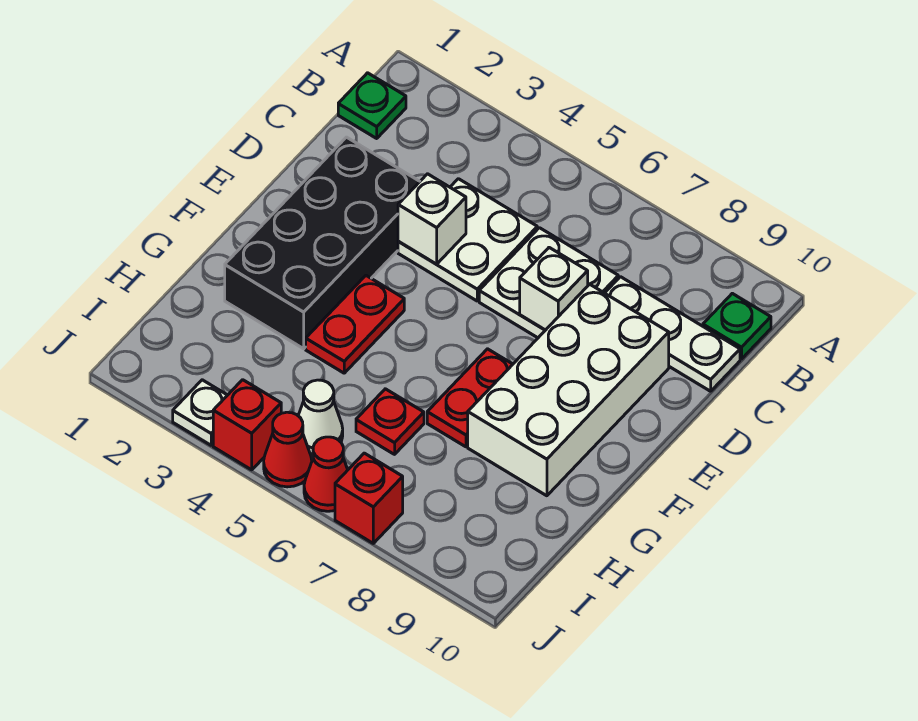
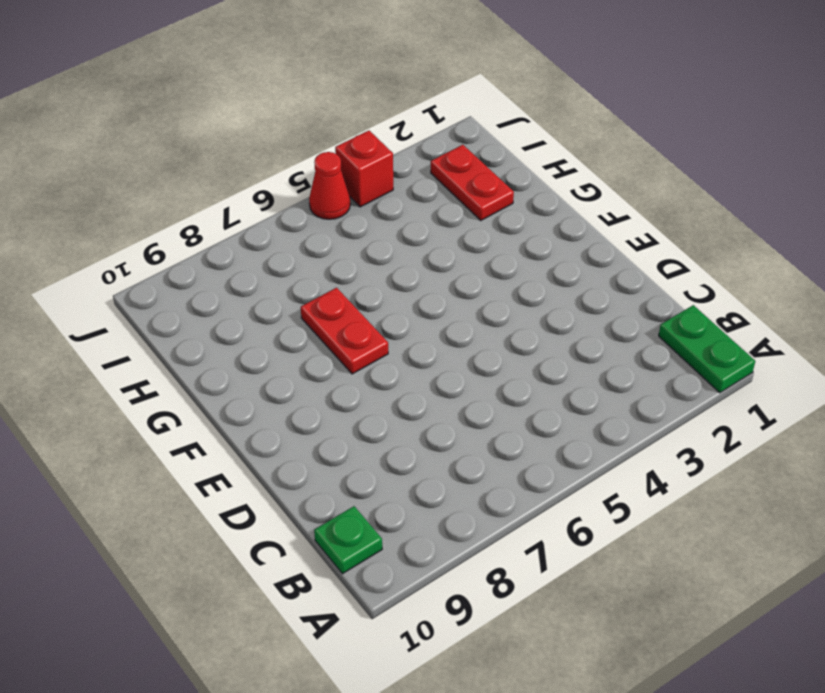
green plate A1:B1 level 1 -> green plate B1 level 1
red plate H2:I2 level 1 -> red plate F4:G4 level 1
none -> white plate C4:D5 level 1
none -> white plate C6:D7 level 1
none -> white plate C8:C10 level 1

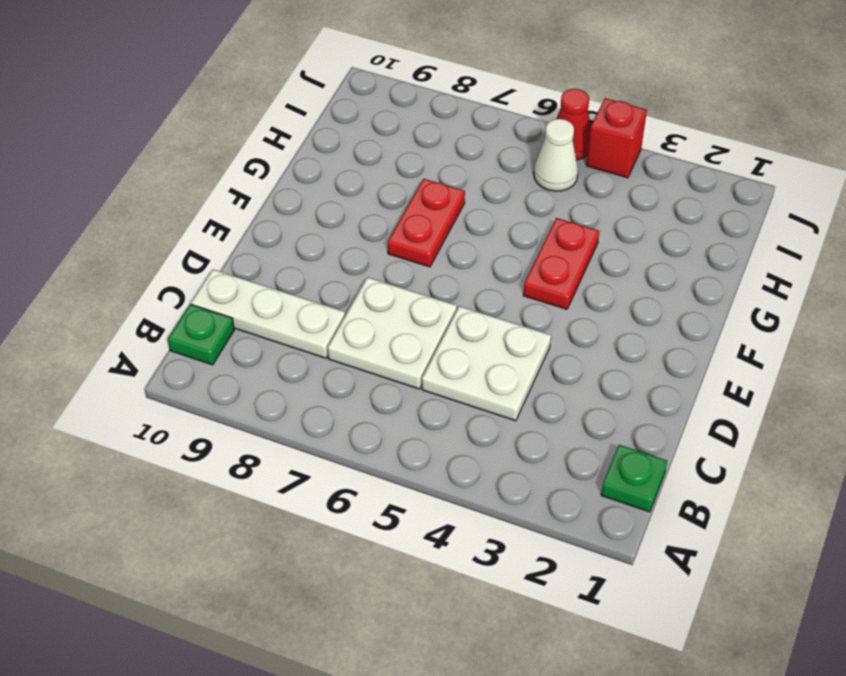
none -> black brick D2:G3 level 1
none -> white brick D8:G9 level 1
none -> red plate H6 level 1

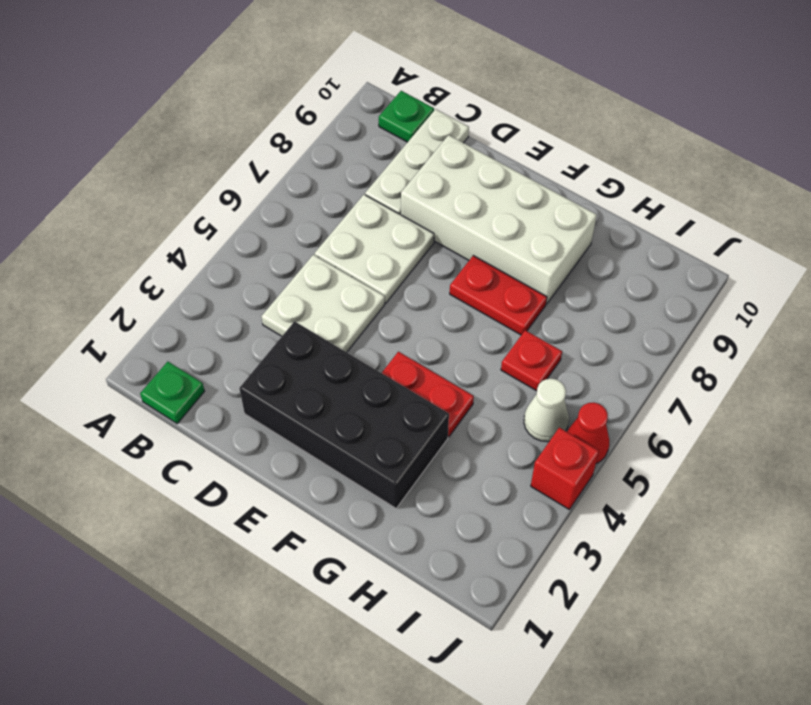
none -> white plate J3 level 1
none -> red cone J6 level 1
none -> red brick J7 level 1

